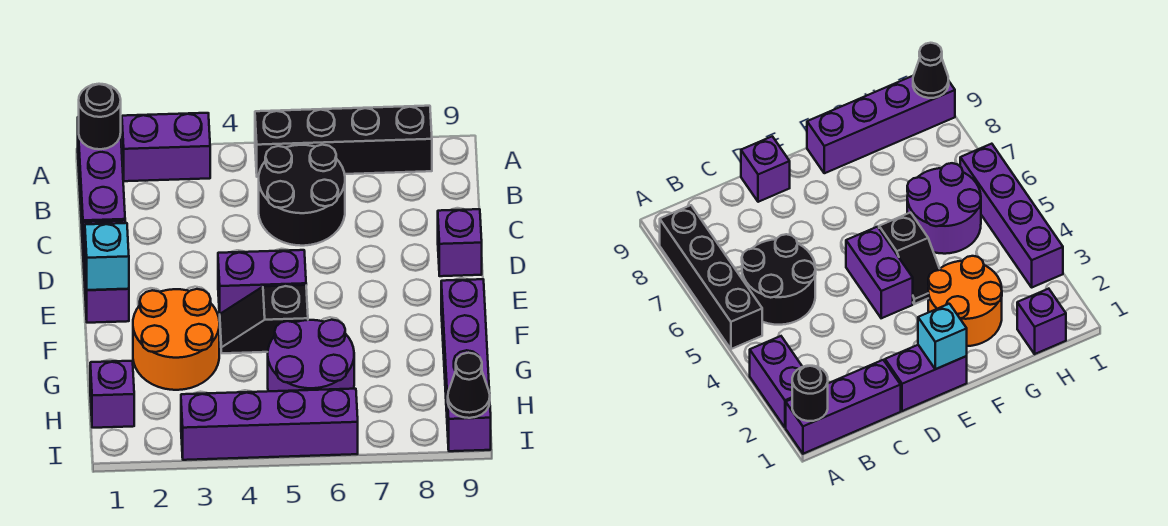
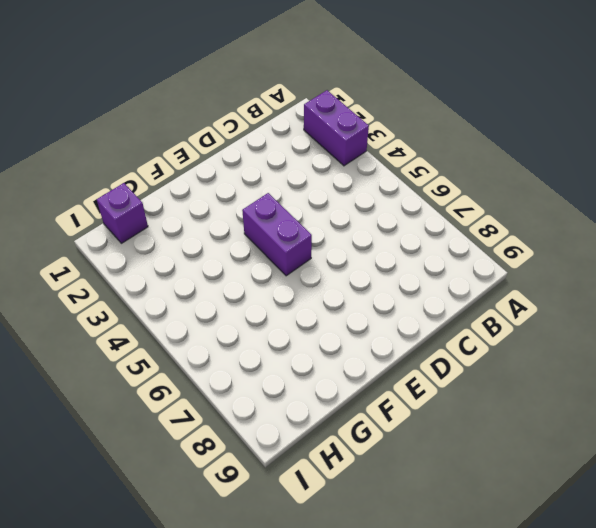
none -> purple brick A1:C1 level 1
none -> black brick A5:A8 level 1
none -> black round brick B5:C6 level 1

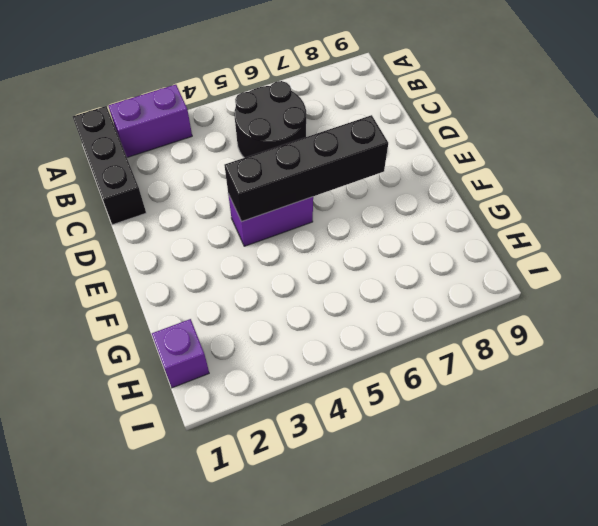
black brick A1:C1 level 1 -> purple brick A1:C1 level 1
black brick E4:E7 level 2 -> black brick A5:A8 level 1
none -> purple brick D1:E1 level 1
none -> purple brick D9 level 1
none -> orange round brick F2:G3 level 1

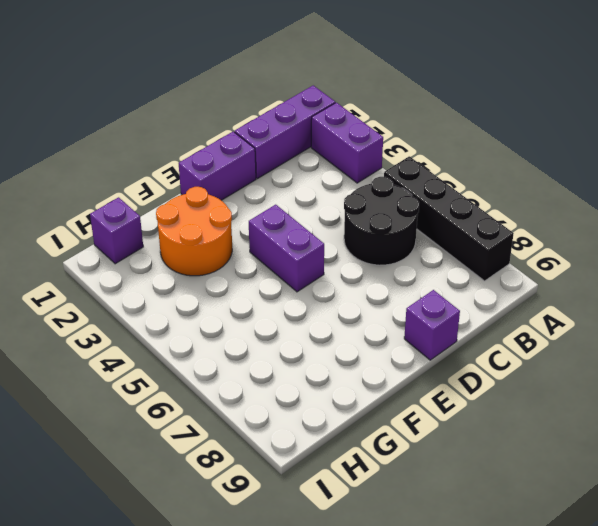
none -> black slope F4:F5 level 1 top 5
none -> purple brick F9:I9 level 1
none -> purple round brick G5:H6 level 1

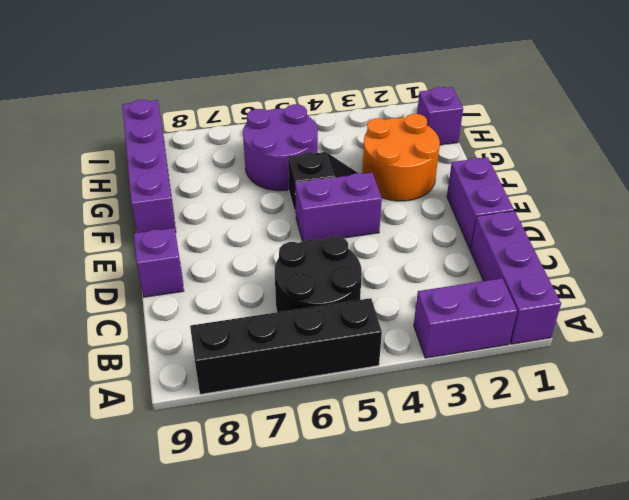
none -> purple brick I3:I6 level 1
none -> black round brick A1 level 2
none -> cyan brick E1 level 2

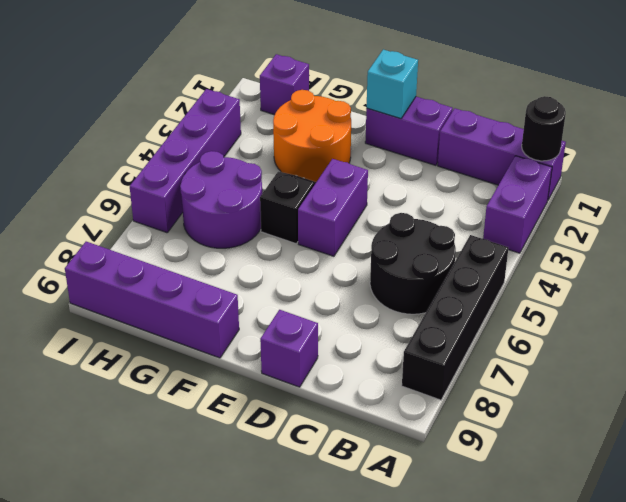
none -> black cone I9 level 2

